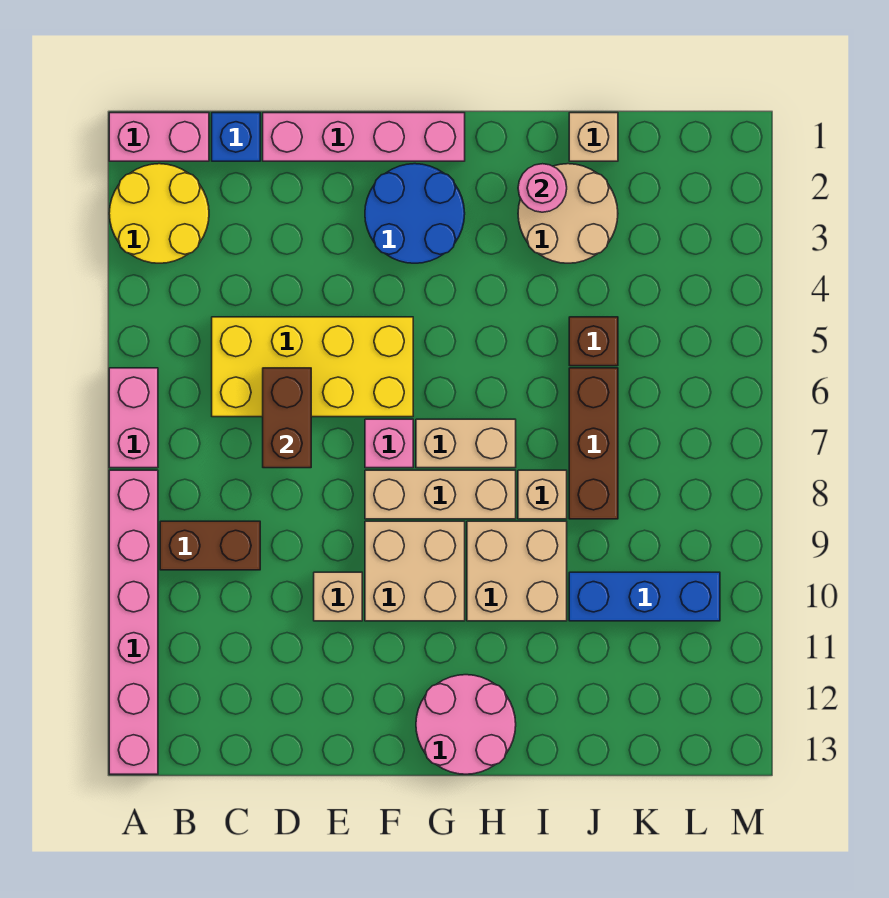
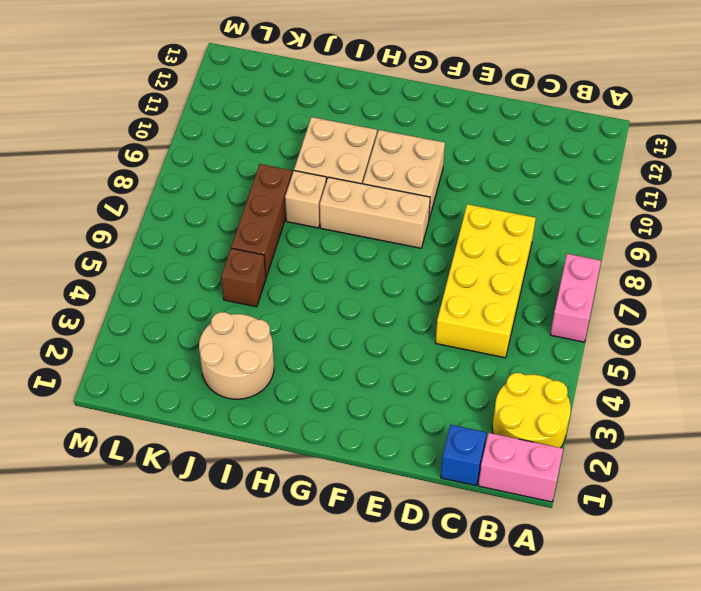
yellow brick C5:D8 level 1 -> yellow brick C5:F6 level 1
none -> pink brick A8:A13 level 1
none -> brown brick B9:C9 level 1
none -> pink brick D1:G1 level 1

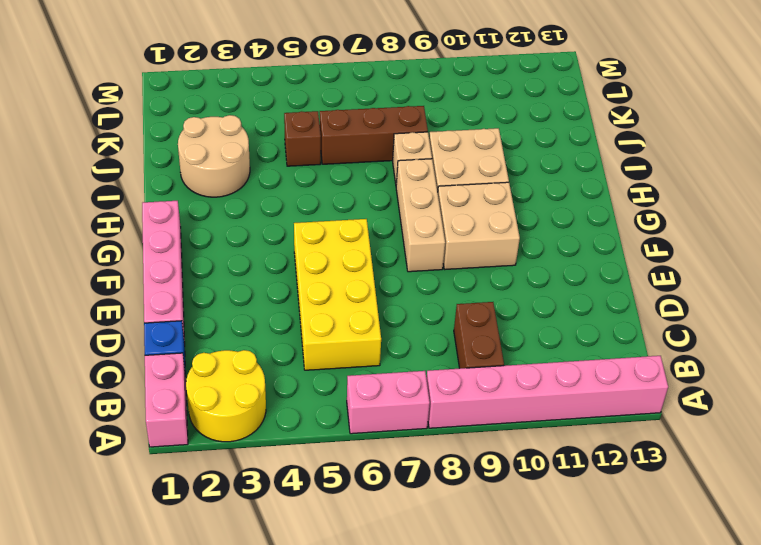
none -> tan brick E10 level 1
none -> blue round brick F2:G3 level 1
none -> pink brick F7 level 1

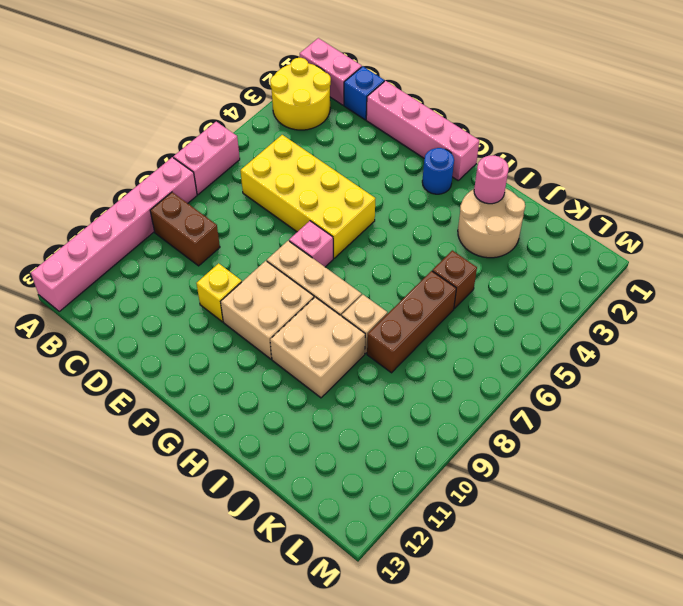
yellow brick E10 level 1 -> tan brick E10 level 1
blue round brick G2 level 1 -> blue round brick F2:G3 level 1
none -> tan brick G7:H7 level 1
none -> pink round brick G12:H13 level 1
none -> tan brick J1 level 1

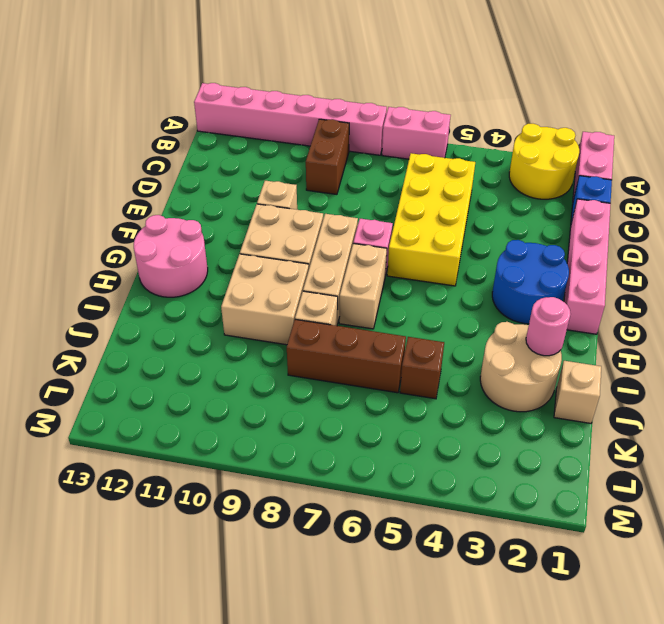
none -> blue brick J10:L10 level 1
none -> brown brick D6:D7 level 2

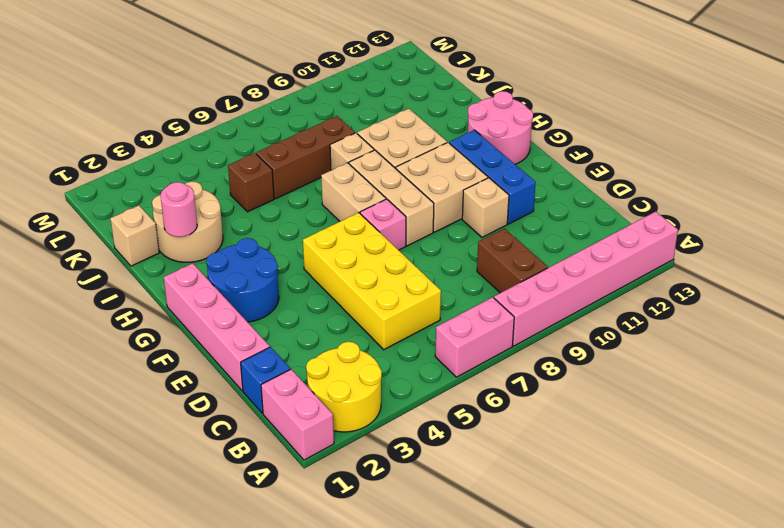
blue brick E11:G11 level 1 -> blue brick J10:L10 level 1
none -> brown brick D6:D7 level 2

